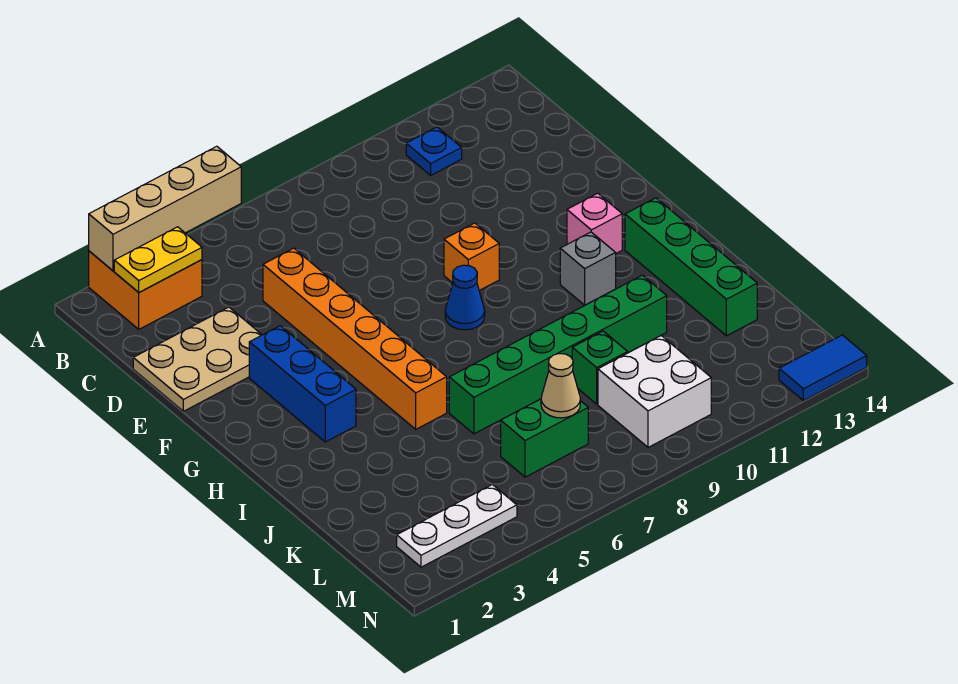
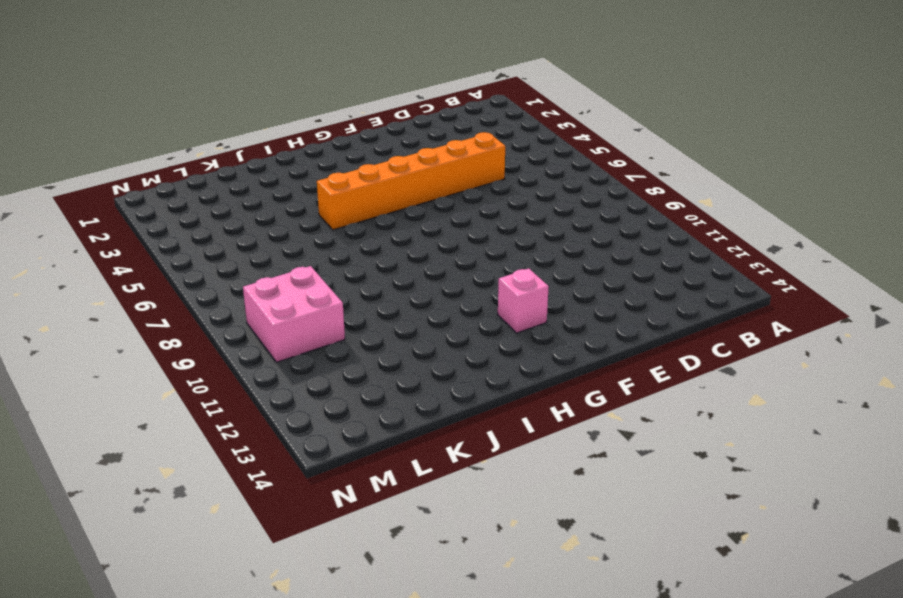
pink brick L9:M10 level 1 -> white brick L9:M10 level 1
none -> orange brick A2:B3 level 1
none -> blue plate B11 level 1
none -> tan plate D1:E3 level 1

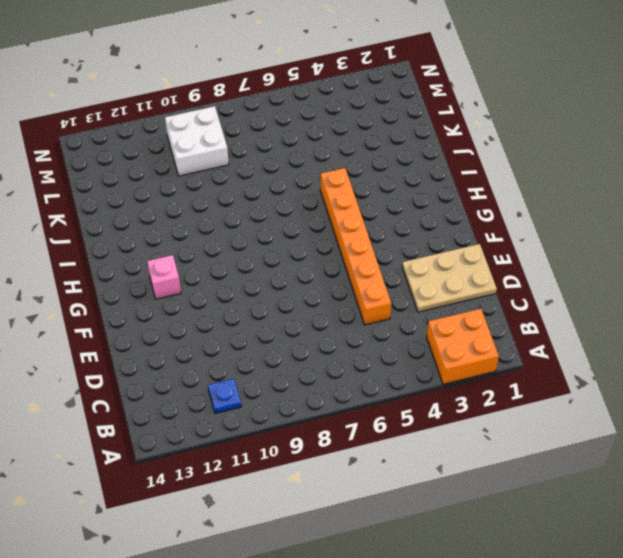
none -> blue brick F3:H3 level 1
none -> orange brick F9 level 1
none -> blue cone G8 level 1

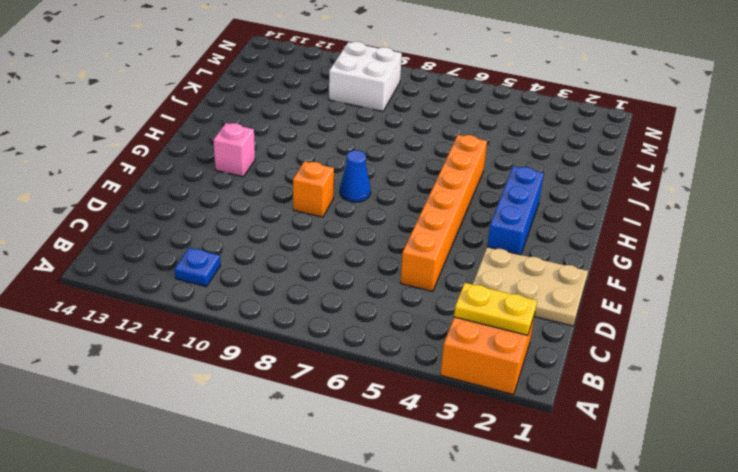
none -> grey brick H11 level 1
none -> green brick H13:K13 level 1
none -> green brick J6:J11 level 1

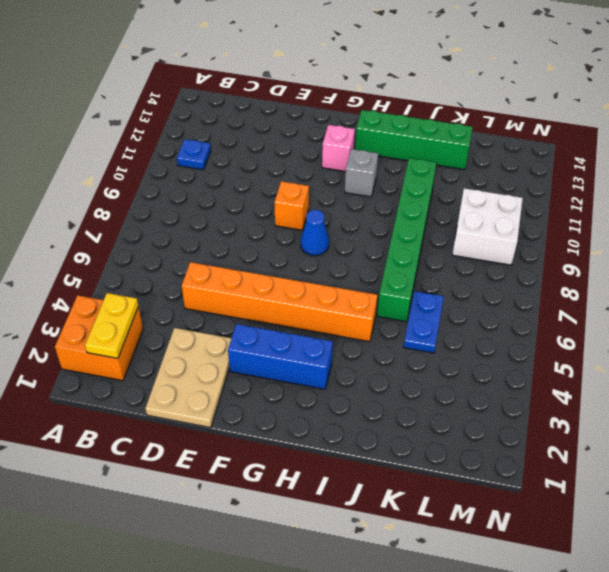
blue plate K5:K6 level 1 -> none
none -> green brick K9 level 1
none -> green brick L6:L7 level 1
none -> white plate M2:M4 level 1

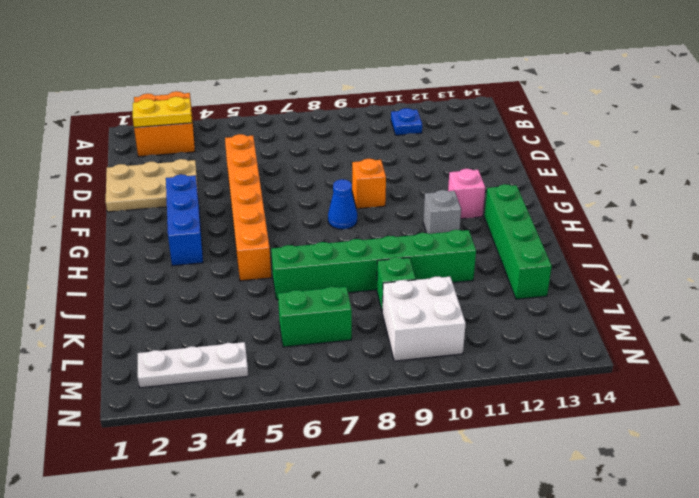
none -> blue tile N13:N14 level 1
none -> tan brick A2:A5 level 2
none -> tan cone L7 level 2

